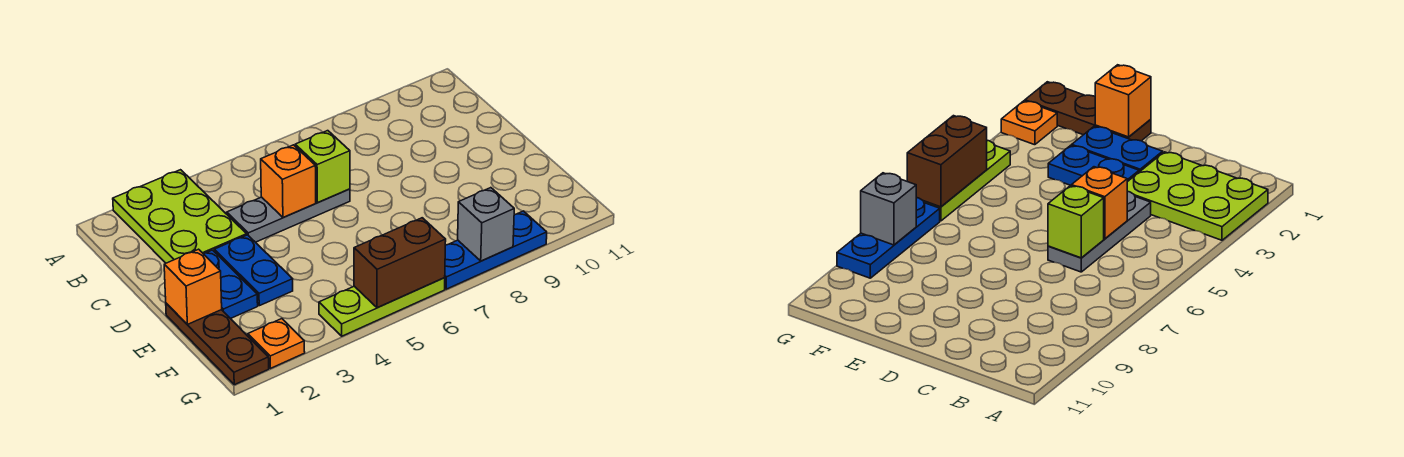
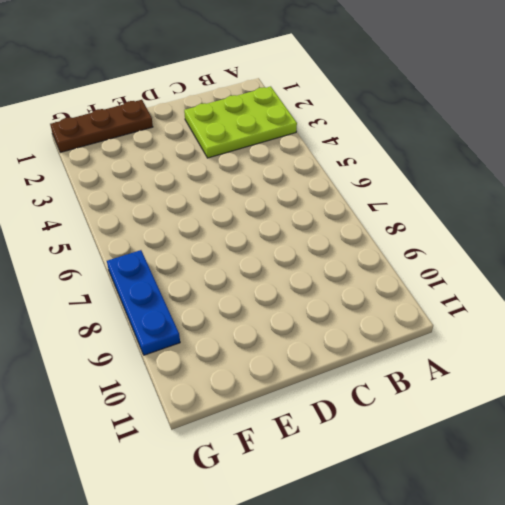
none -> grey plate C4:C6 level 1
none -> blue plate D2:E2 level 1
none -> blue plate D3:E3 level 1

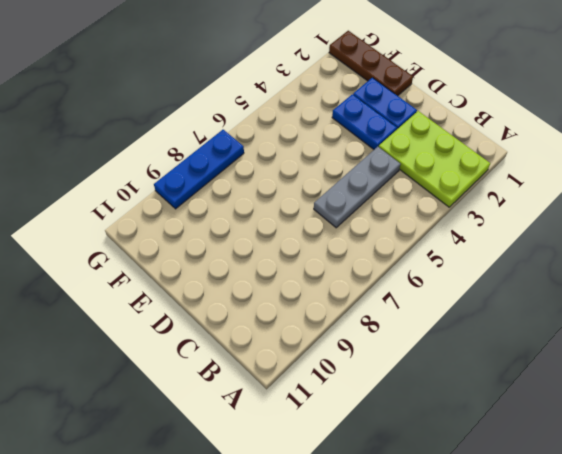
none -> orange plate G2 level 1
none -> lime plate G4:G6 level 1
none -> orange brick C5 level 2

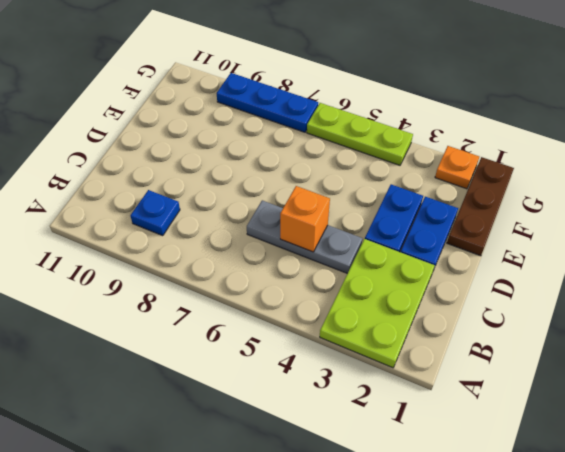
blue plate B9 level 1 -> none
none -> lime brick C6 level 2
none -> orange brick E1 level 2
none -> brown brick G5:G6 level 2

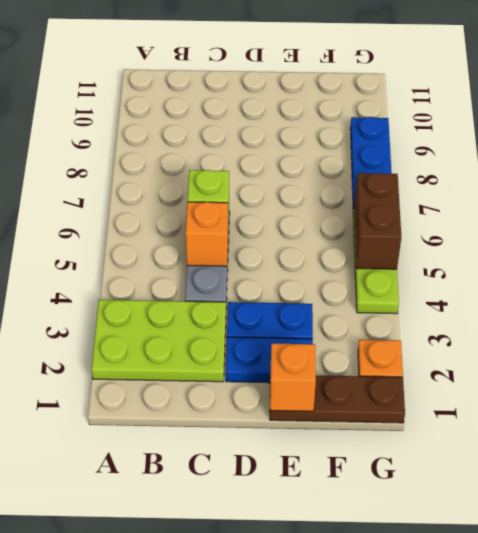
none -> grey brick G8 level 2

